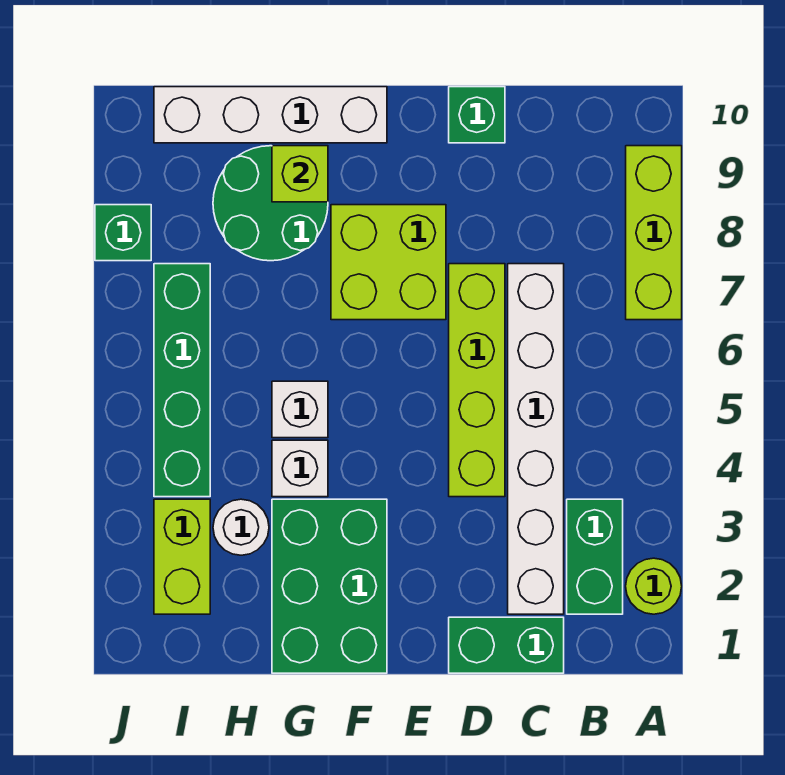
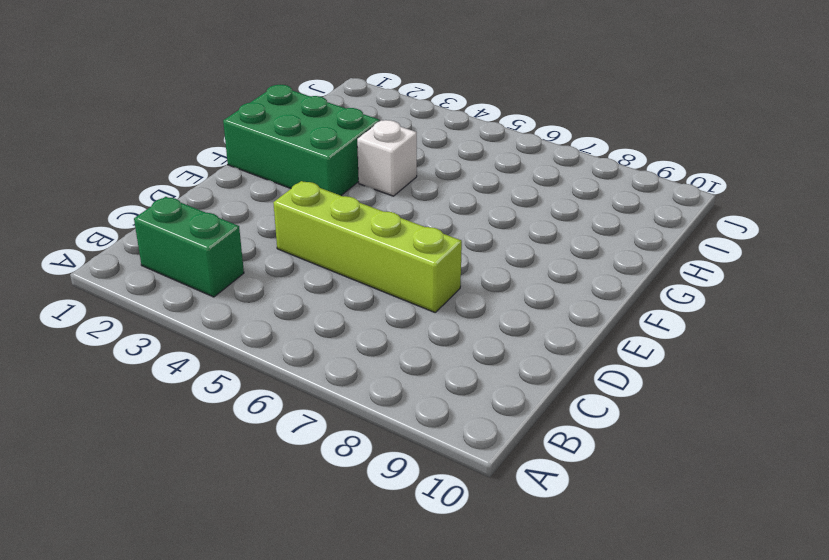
none -> lime round brick A2 level 1
none -> lime brick A7:A9 level 1
none -> green brick C1:D1 level 1

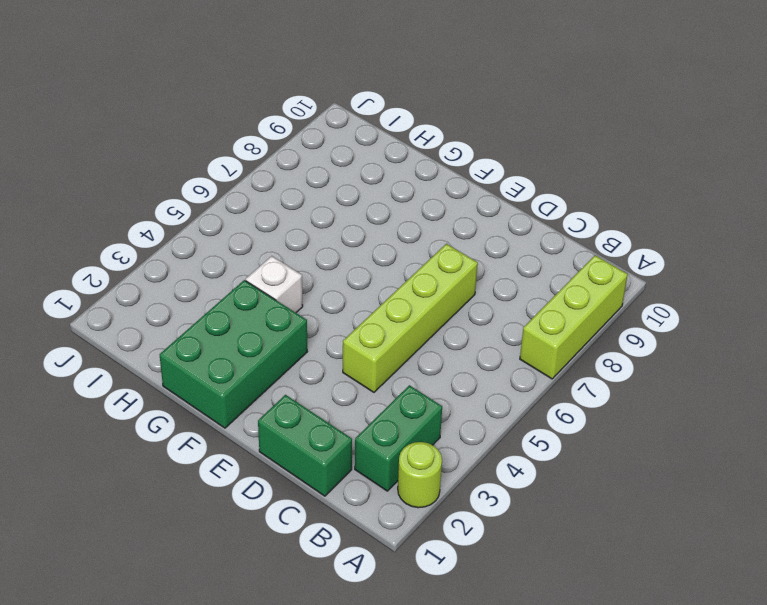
none -> white brick C2:C7 level 1
none -> green brick D10 level 1
none -> lime brick E7:F8 level 1

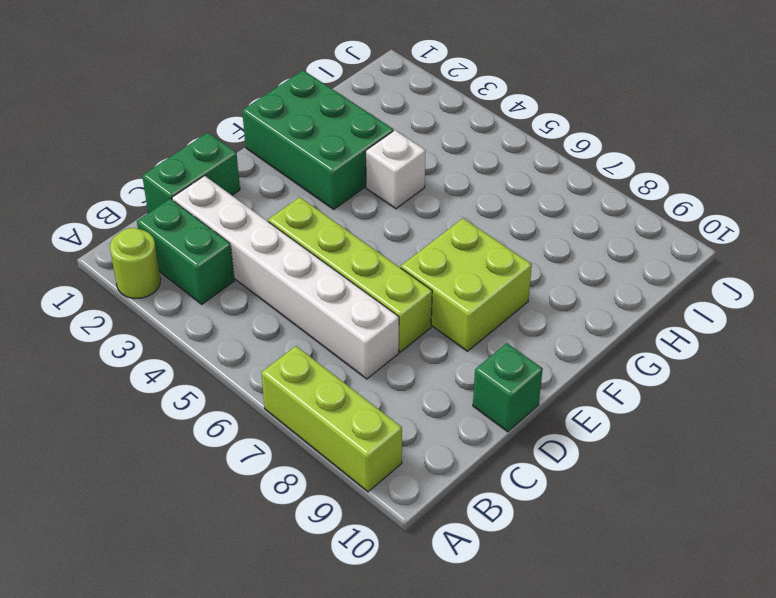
none -> white brick F10:I10 level 1
none -> white brick G5 level 1
none -> green round brick G8:H9 level 1

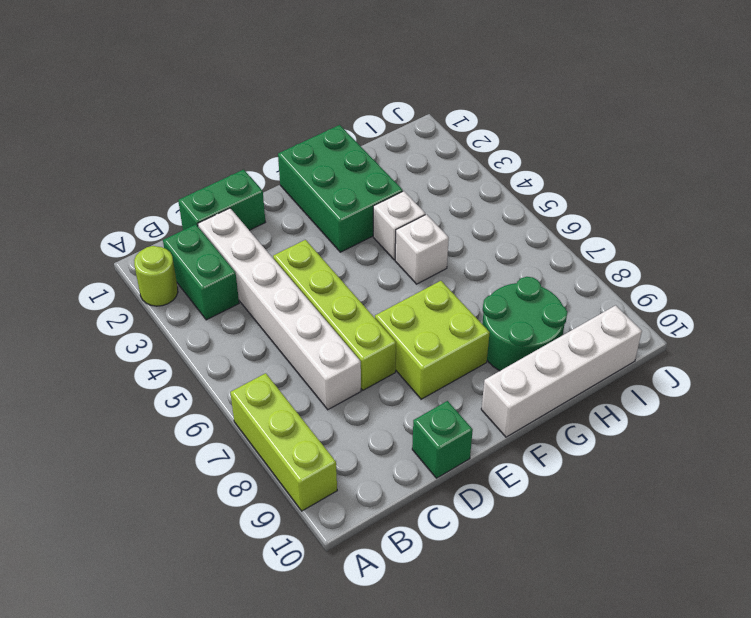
none -> white round brick H3 level 1
none -> lime brick I2:I3 level 1
none -> green brick I4:I7 level 1

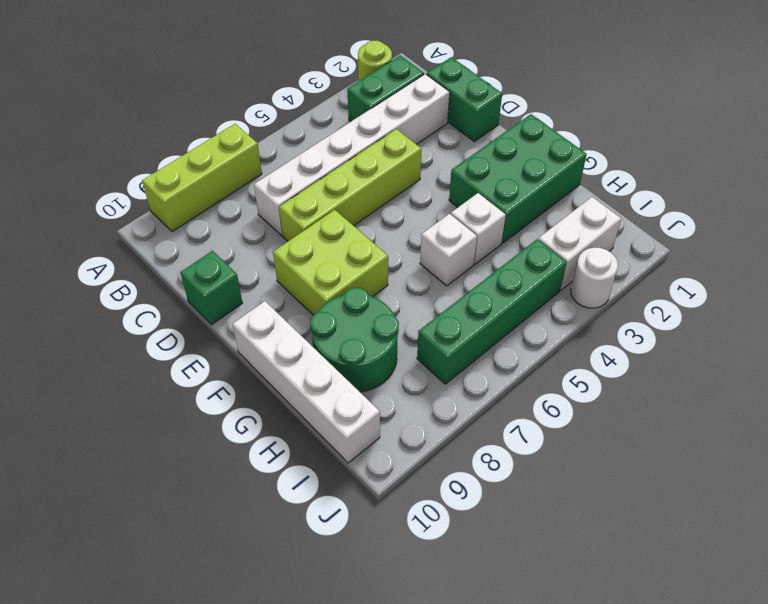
white brick I2:I3 level 1 -> lime brick I2:I3 level 1
white round brick J3 level 1 -> white round brick H3 level 1
none -> green brick J8 level 1
none -> lime brick G9 level 2

